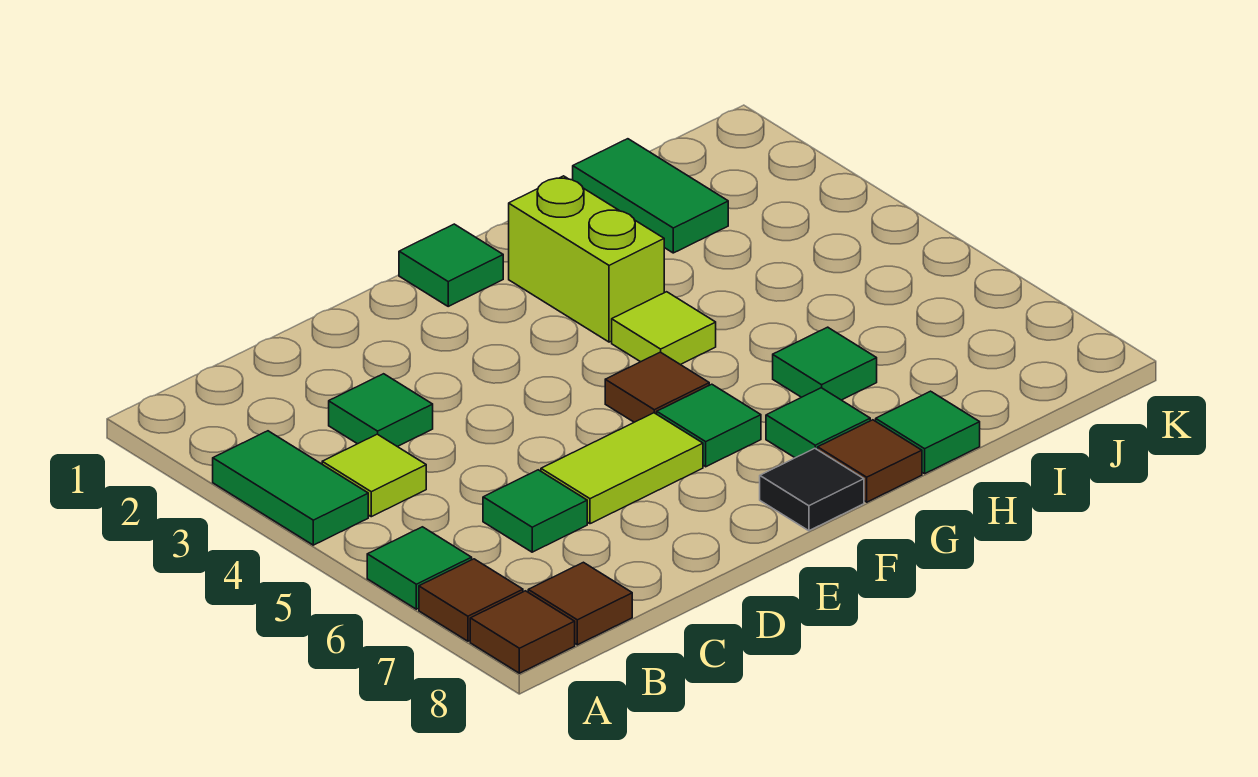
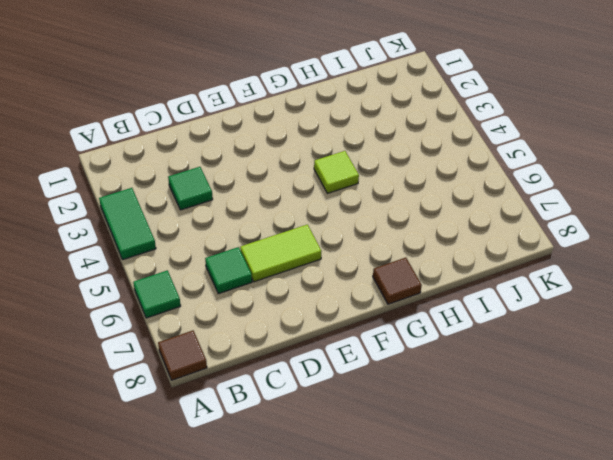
none -> brown tile A7 level 1
none -> lime tile B4 level 1
none -> brown tile B8 level 1

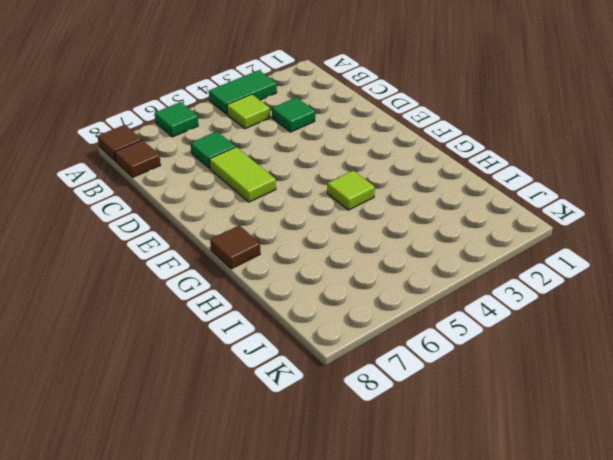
none -> brown tile A7 level 1
none -> green tile F1 level 1
none -> brown tile F5 level 1

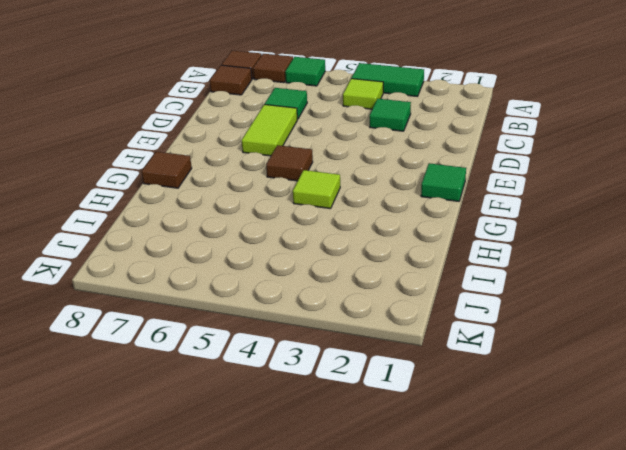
none -> green tile F6 level 1
none -> black tile F8 level 1
none -> lime brick G2:G3 level 1

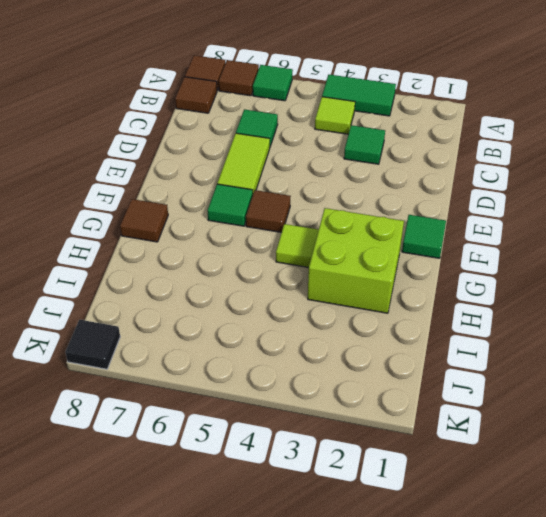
lime brick G2:H3 level 1 -> lime brick G2:G3 level 1
black tile K8 level 1 -> black tile F8 level 1
none -> green tile G7 level 1
none -> green tile H6 level 1
none -> green tile H8 level 1

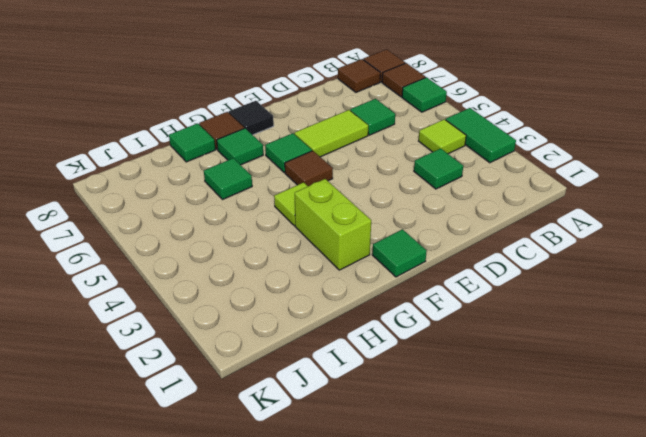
none -> green tile I1:I2 level 1

